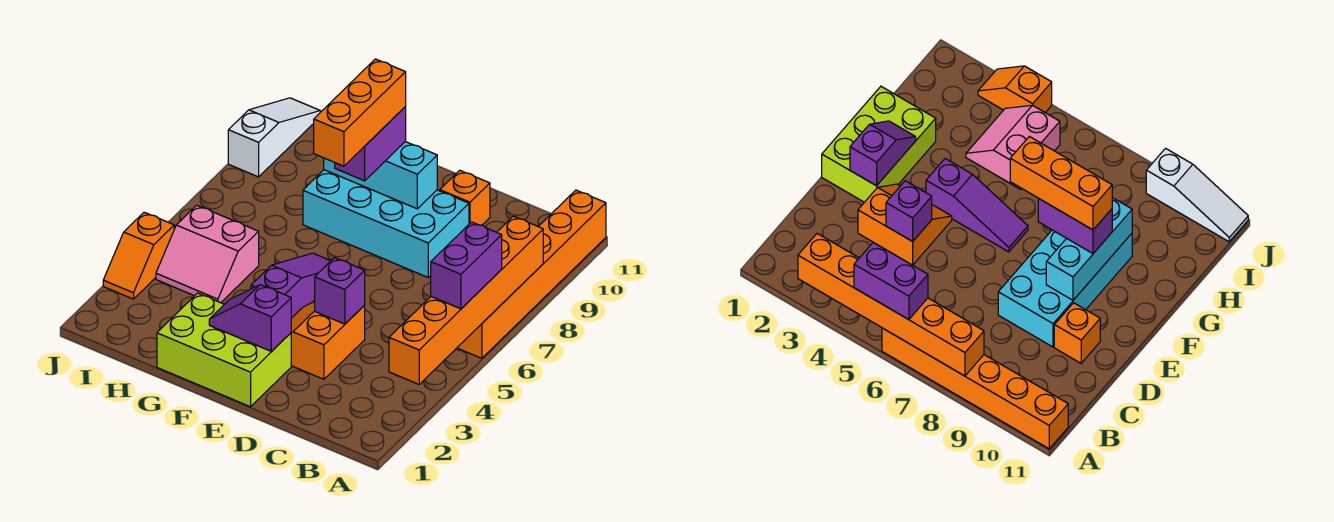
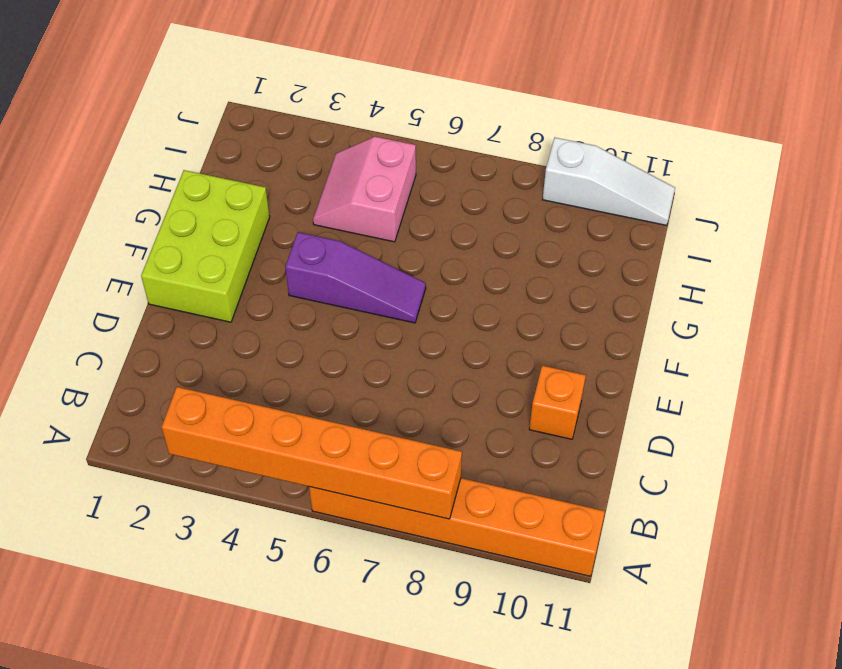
none -> orange slope D3:E4 level 1 top D
none -> cyan brick D8:G9 level 1
none -> orange slope J3:J4 level 1 top 4

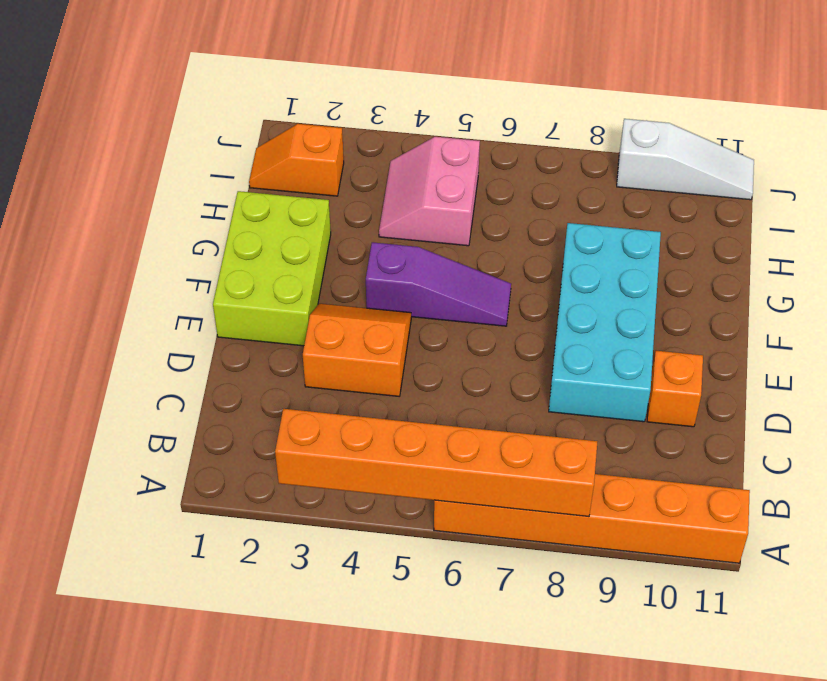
orange slope I1:I2 level 1 top 2 -> orange slope J3:J4 level 1 top 4
none -> purple brick D4 level 2
none -> purple slope E2:F2 level 2 top E
none -> cyan brick E9:G9 level 2

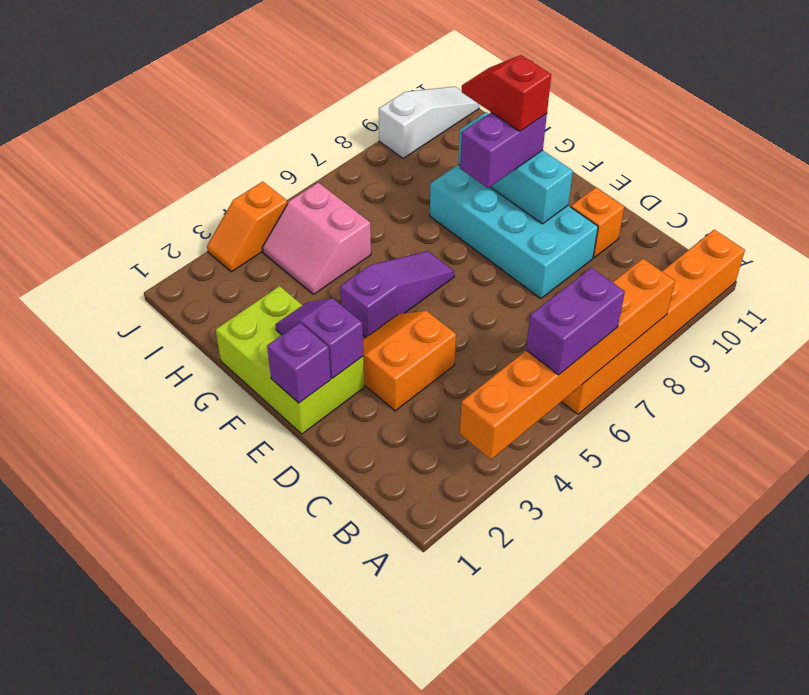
purple brick E1 level 2 -> purple brick D4 level 2
red slope F9:G9 level 4 top F -> orange brick F7:F9 level 4

